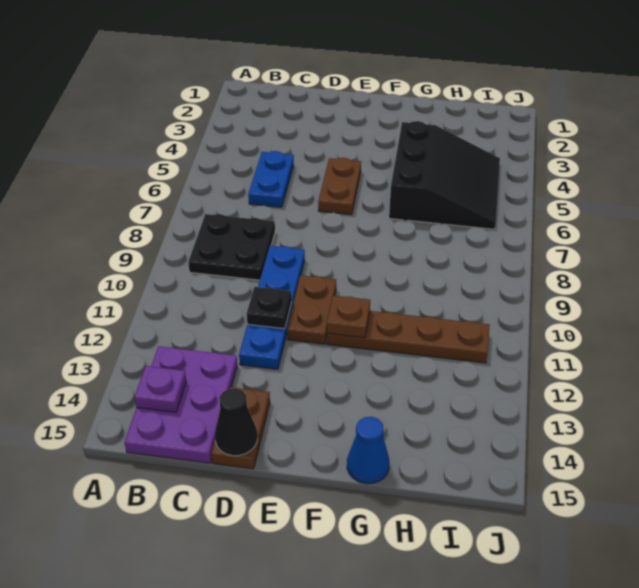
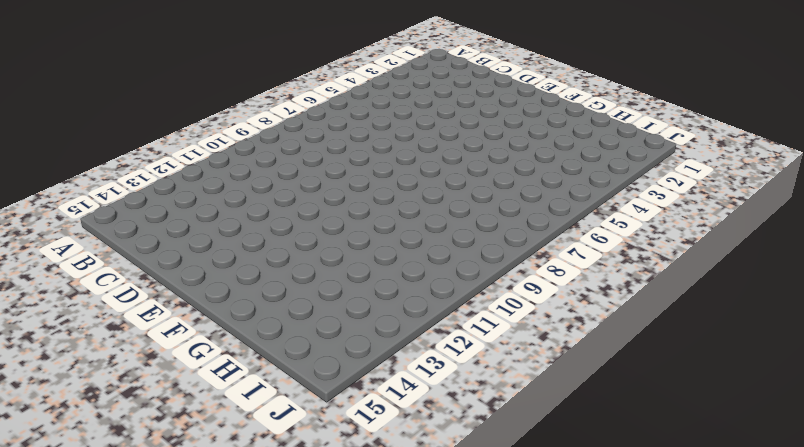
none -> black plate B8:C9 level 1
none -> purple plate B13:C15 level 1
none -> blue plate C5:C6 level 1

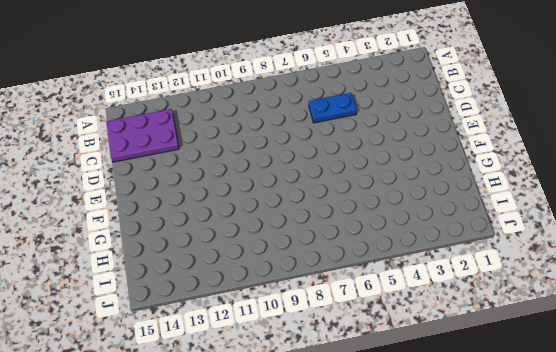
none -> black plate B8:C9 level 1
none -> blue plate D9:D12 level 1
none -> brown plate D14:D15 level 1

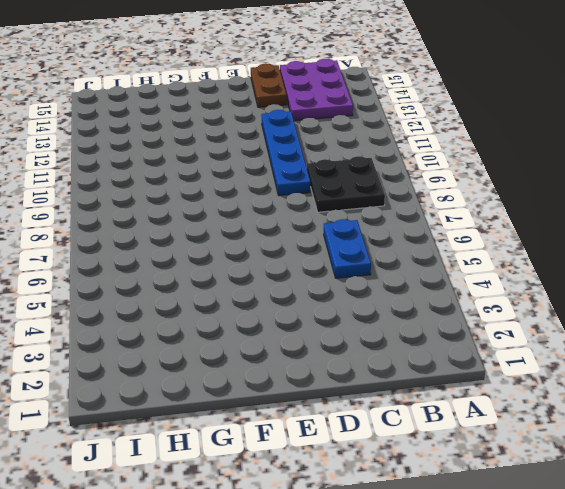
none -> brown plate E5:E6 level 1
none -> brown plate E10:E11 level 1
none -> brown plate F11:I11 level 1

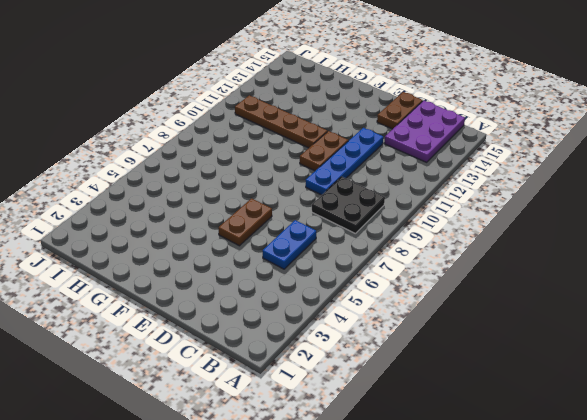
none -> black slope G4:I6 level 1 top G
none -> blue cone G15 level 1
none -> purple plate B14 level 2

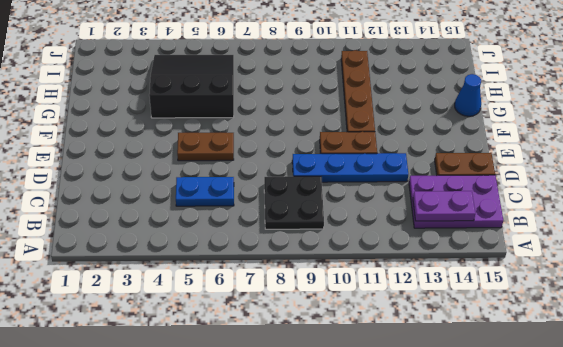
purple plate B13:B14 level 2 -> purple plate B14 level 2
none -> black plate D11 level 2
none -> black cone D15 level 2
none -> brown plate F11 level 2

